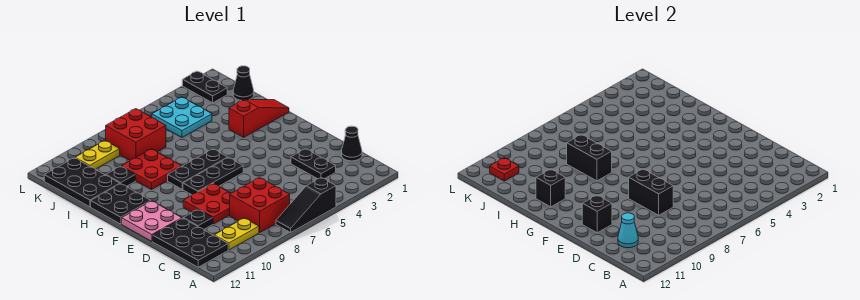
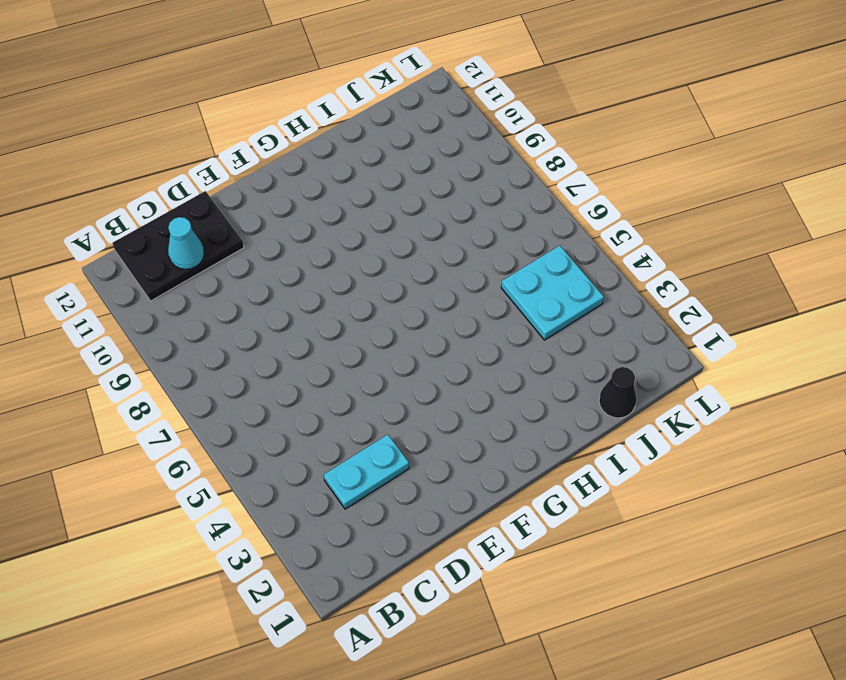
cyan plate C3:D3 level 1 -> black plate C3:D3 level 1
none -> black slope A5:A7 level 1 top 5
none -> red brick B7:C8 level 1
none -> yellow plate B9:B10 level 1

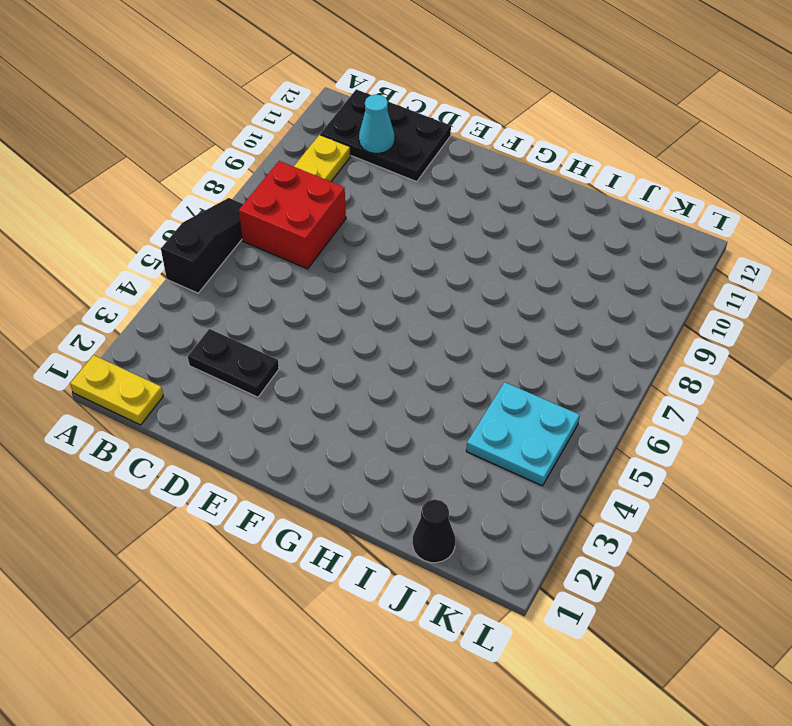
yellow plate A1:B1 level 1 -> yellow plate K9:K10 level 1
none -> black cone C1 level 1
none -> red plate D8:E9 level 1
none -> black plate D10 level 1

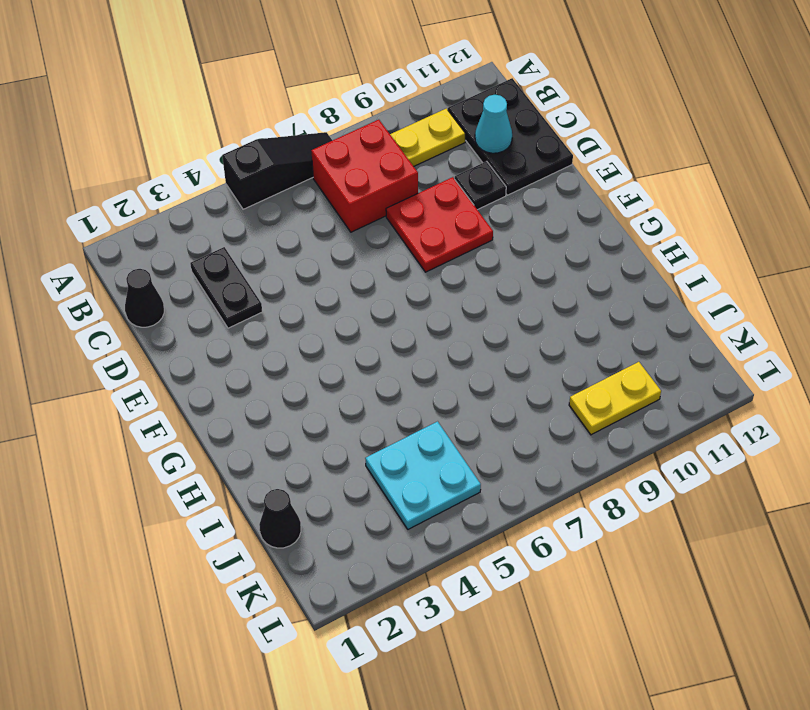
none -> pink plate E11:F12 level 1
none -> black plate F6:F8 level 1
none -> black plate G6:G8 level 1

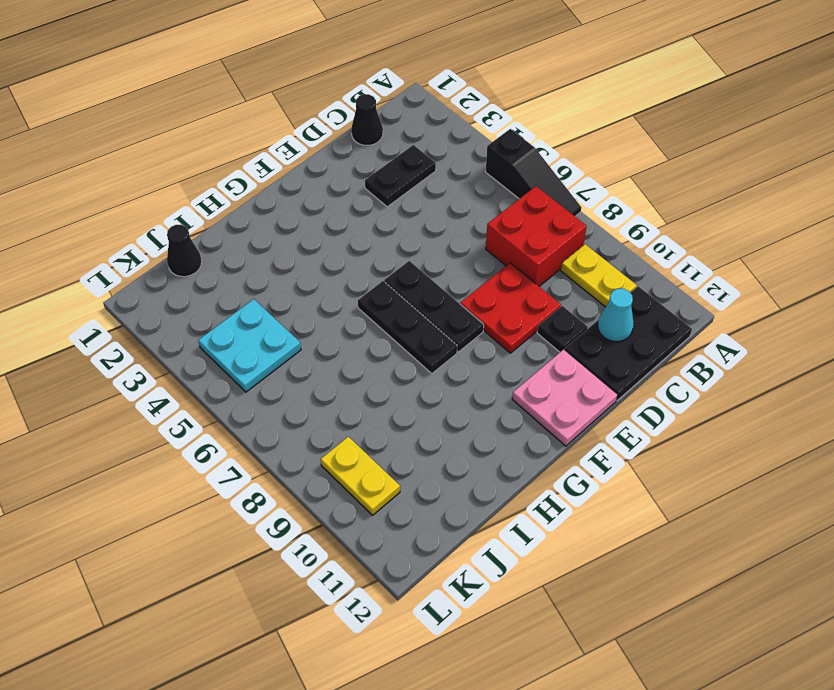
none -> black plate G11:H12 level 1
none -> red slope H1:H3 level 1 top 3
none -> red plate H8:I9 level 1

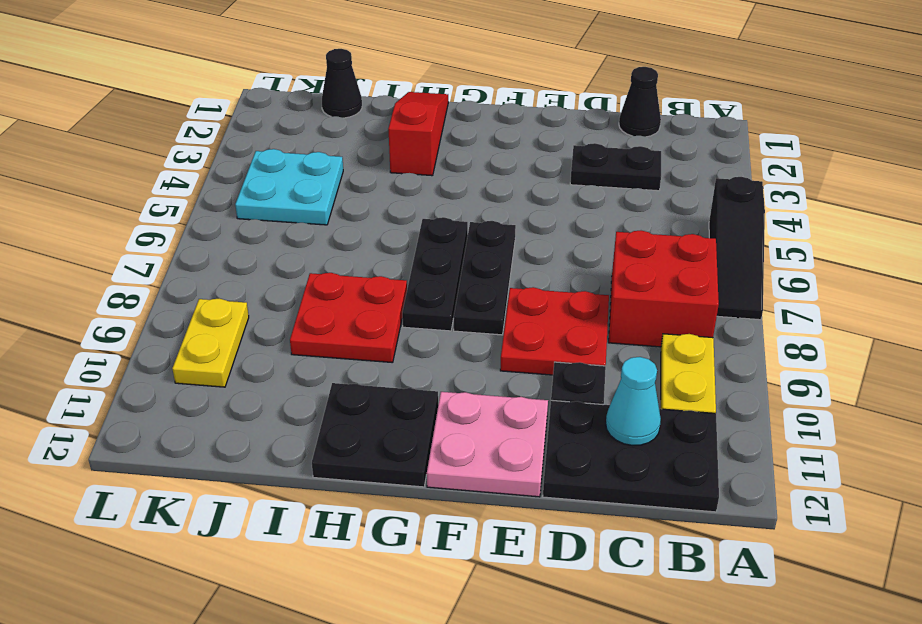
none -> black plate I10 level 1
none -> black plate I11:K12 level 1
none -> red brick J7:K8 level 1

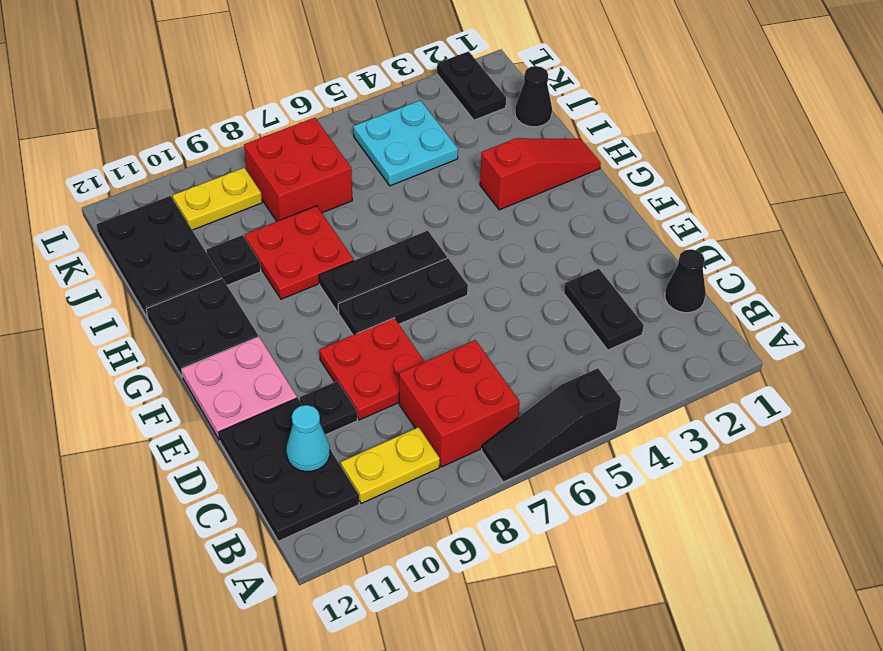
none -> black brick D8:E8 level 2
none -> black brick E11 level 2
none -> black brick H8:I8 level 2

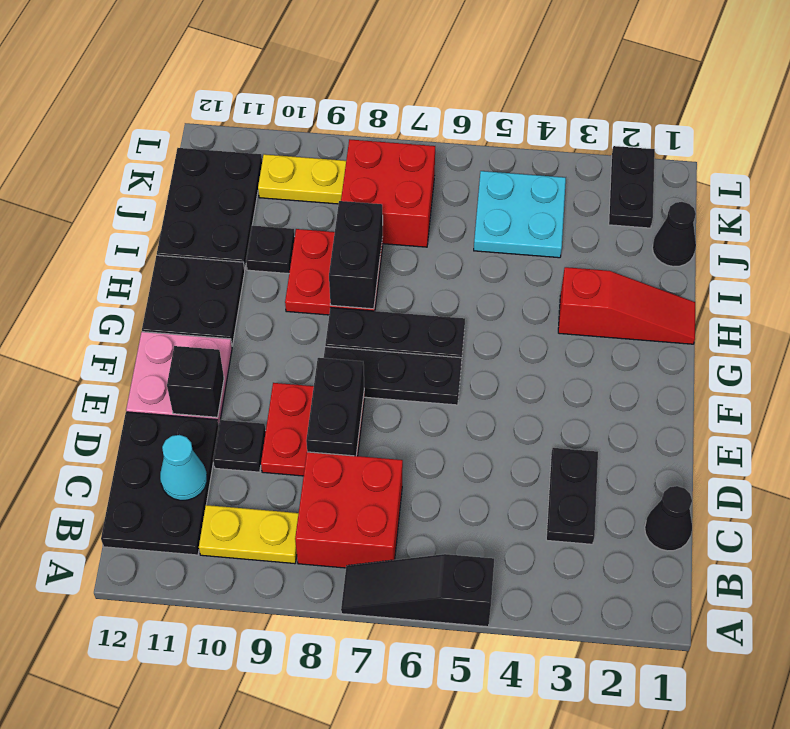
none -> black brick H11 level 2
none -> red plate K11 level 2

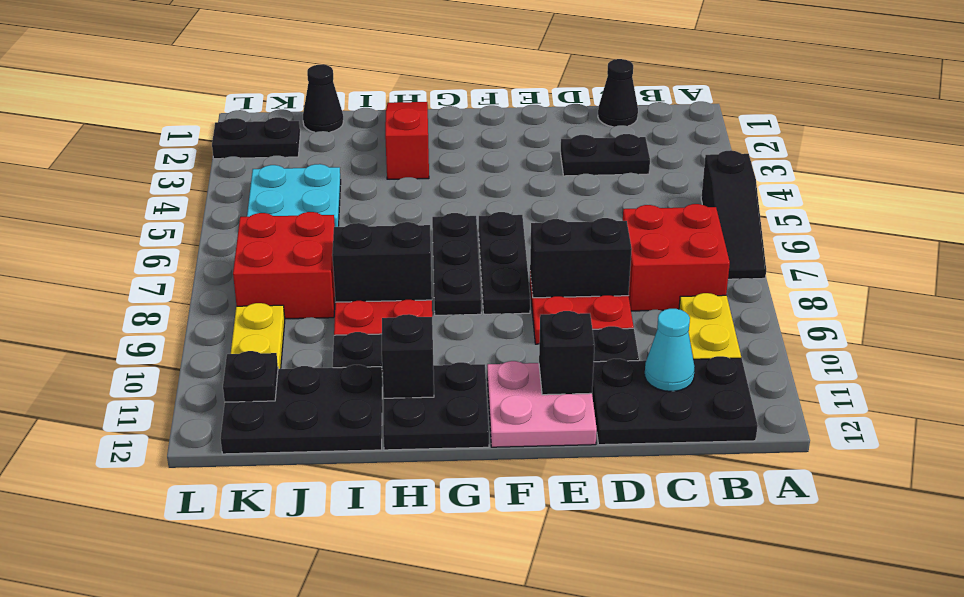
black plate K11 level 2 -> red plate K11 level 2

